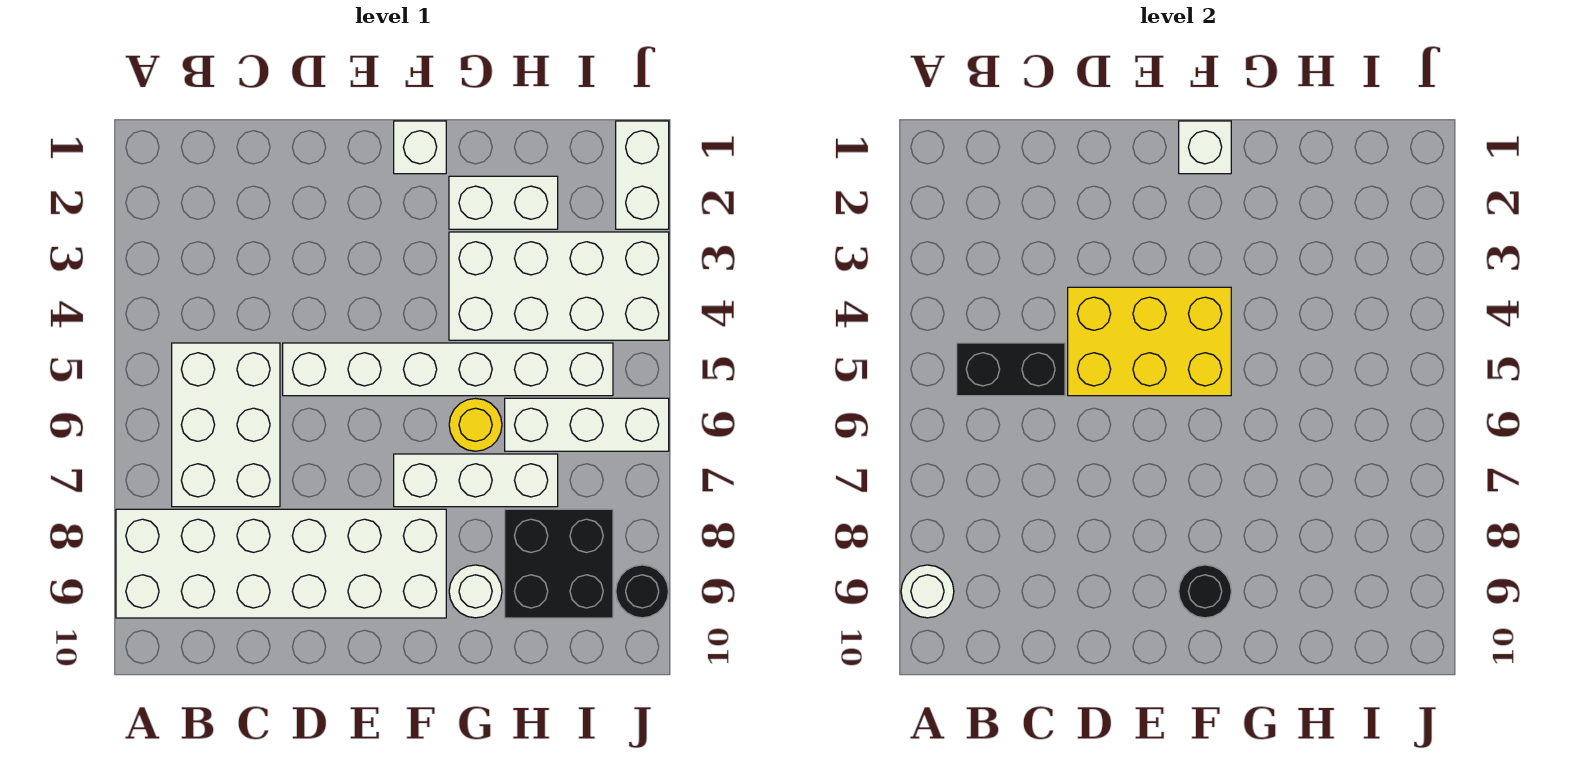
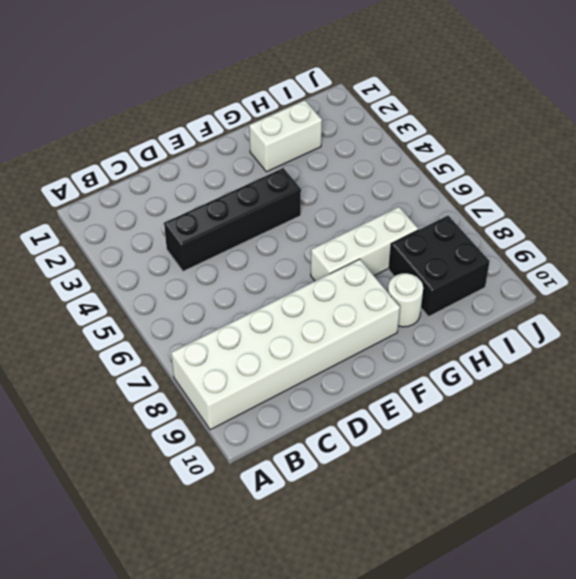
black brick C4:F4 level 1 -> none
none -> white brick B5:C7 level 1
none -> white brick D5:I5 level 1
none -> white brick F1 level 1

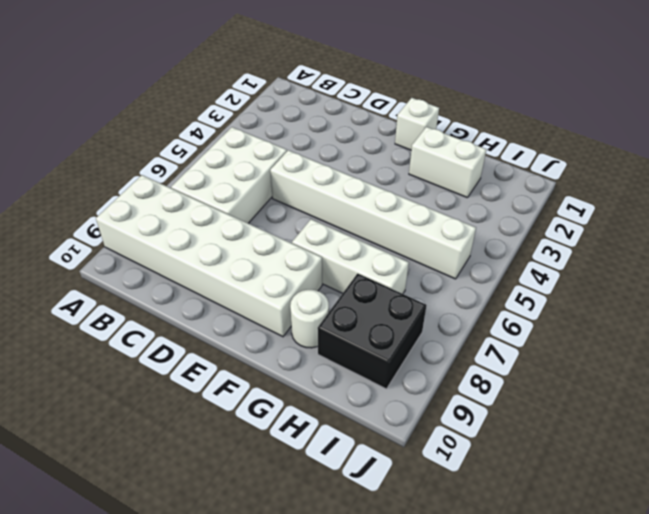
none -> white brick G3:J4 level 1
none -> yellow round brick G6 level 1
none -> white brick H6:J6 level 1

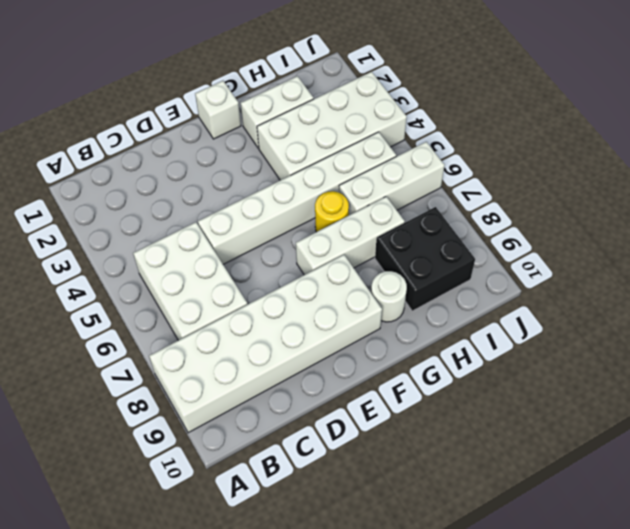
none -> white brick J1:J2 level 1
none -> black round brick J9 level 1
none -> white round brick A9 level 2

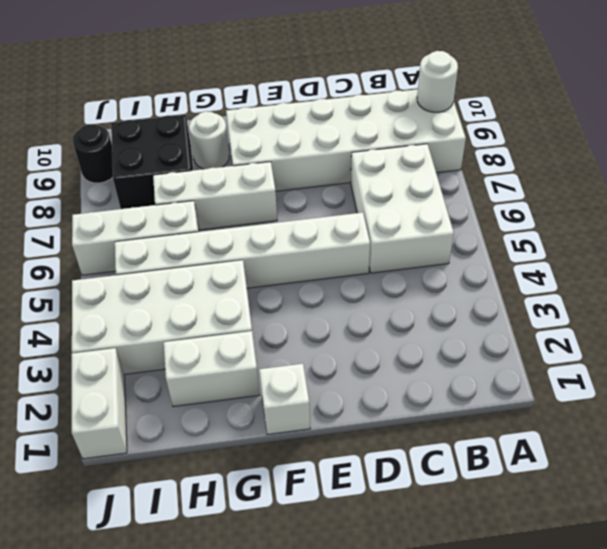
none -> yellow round brick G6 level 1
none -> black brick B5:C5 level 2
none -> yellow brick D4:F5 level 2

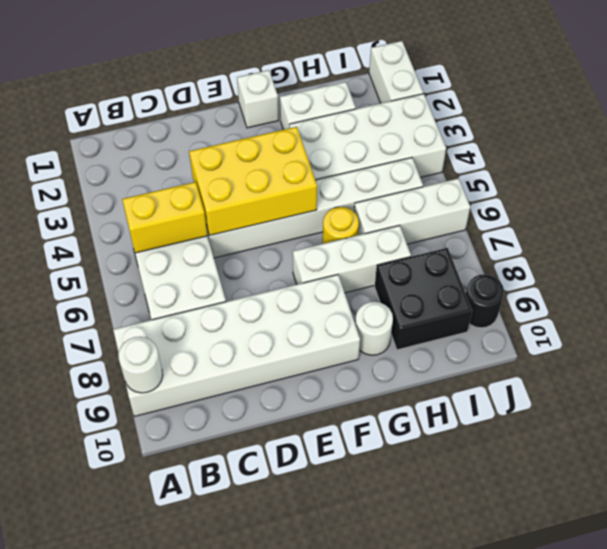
yellow brick B5:C5 level 2 -> black brick B5:C5 level 2
none -> white brick F1 level 2
none -> black round brick F9 level 2

